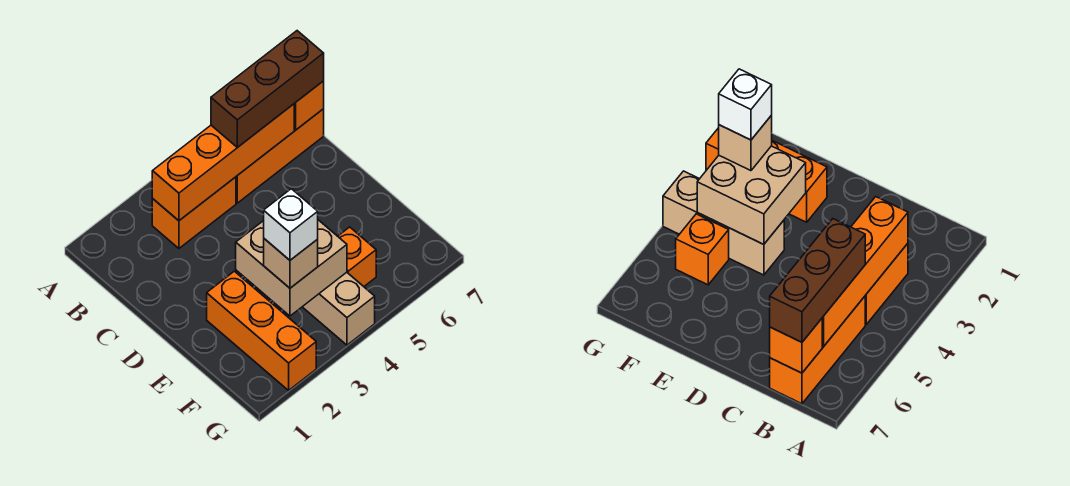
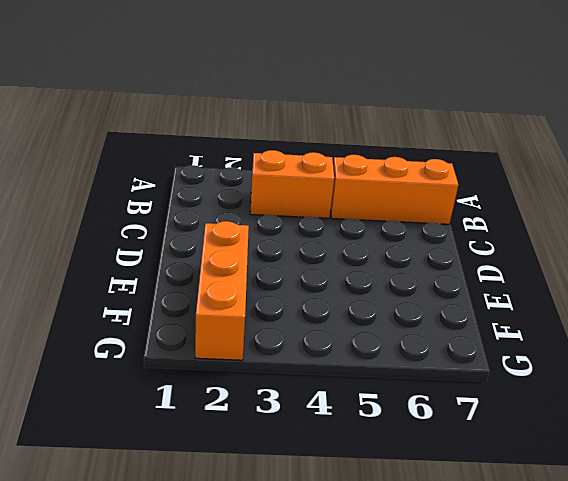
none -> tan brick E4:G4 level 1
none -> orange brick F5 level 1

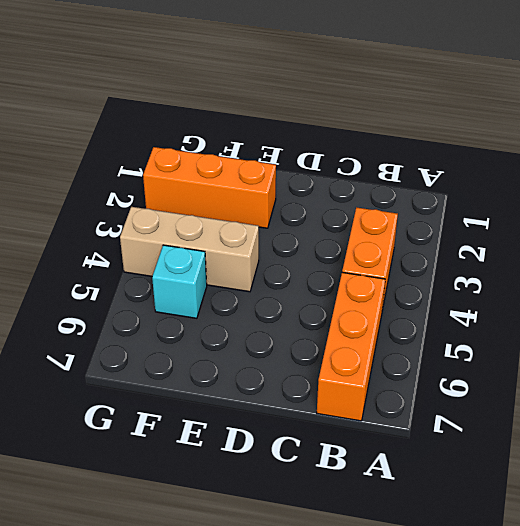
cyan brick F5 level 1 -> orange brick F5 level 1
none -> orange brick B3:B6 level 2
none -> orange brick B7 level 2

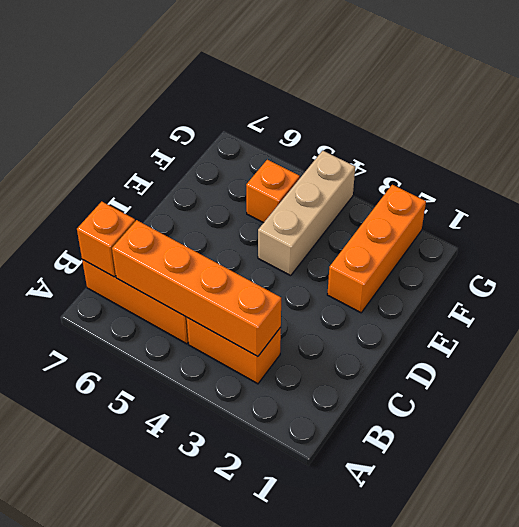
none -> tan brick E3:F4 level 2
none -> brown brick B5:B7 level 3

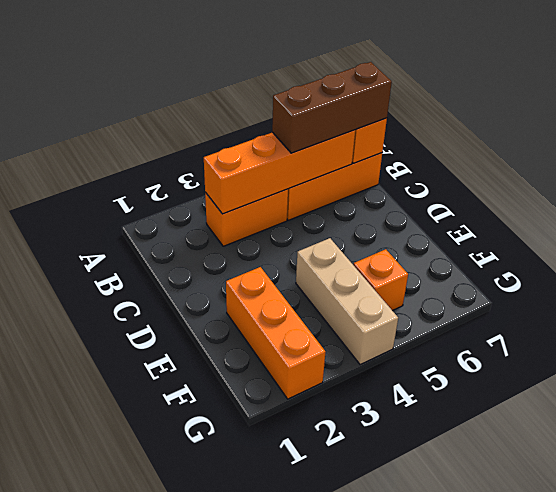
none -> tan brick E3:F4 level 2
none -> tan brick F3 level 3

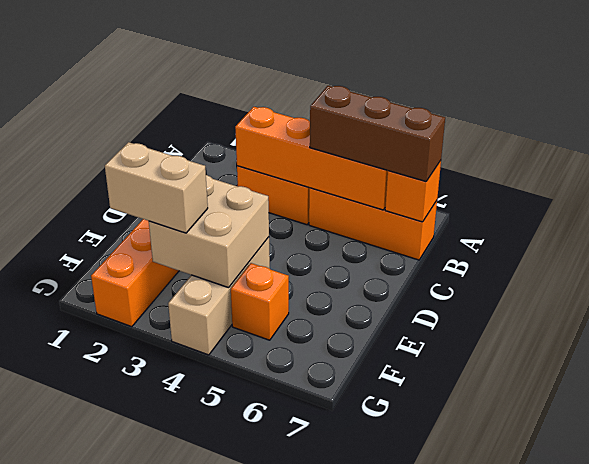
tan brick F2:F3 level 3 -> tan brick F3 level 3
none -> white brick F3 level 4

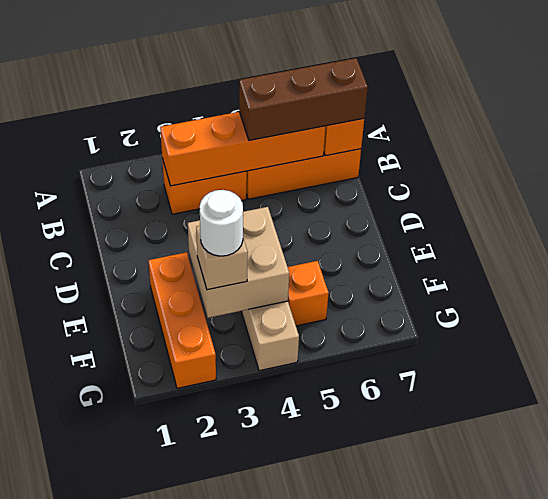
white round brick F3 level 4 -> white brick F3 level 4

